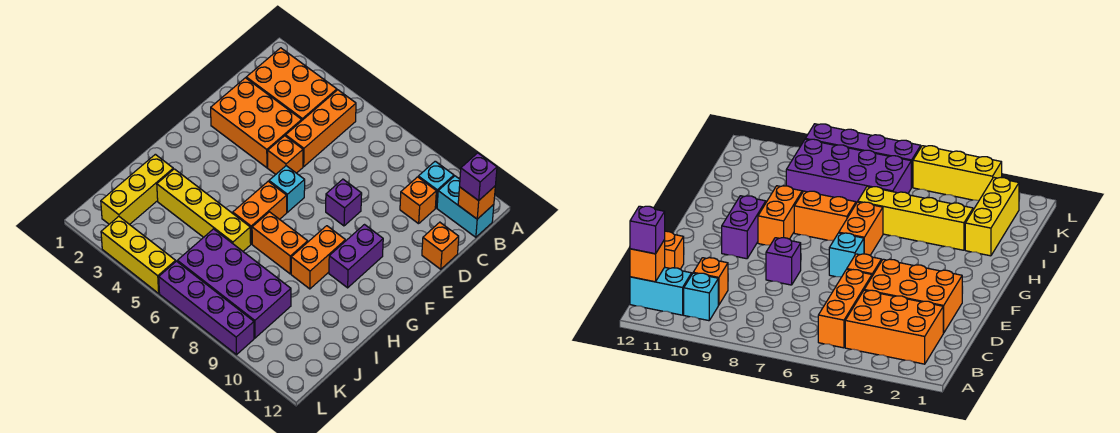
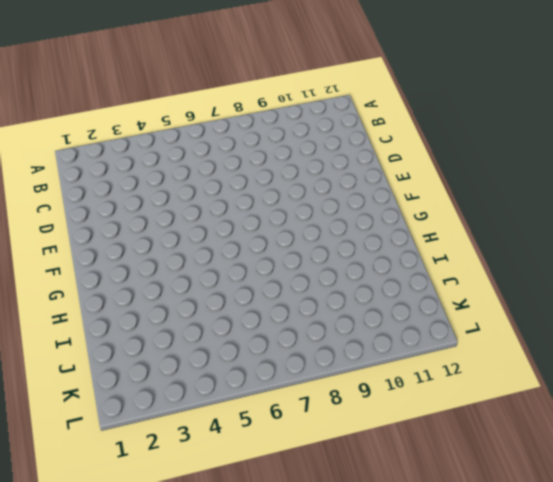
none -> orange brick B2:C4 level 1
none -> orange brick B5:D5 level 1
none -> cyan brick B10 level 1

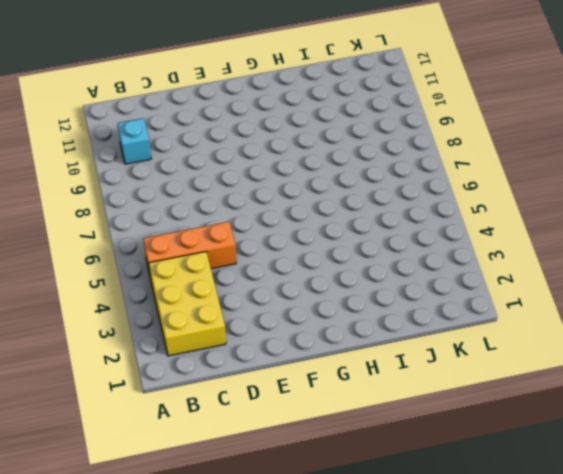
yellow brick B2:C4 level 1 -> orange brick B2:C4 level 1
none -> cyan brick B11:B12 level 1
none -> orange brick C10 level 1
none -> orange brick D2:E4 level 1

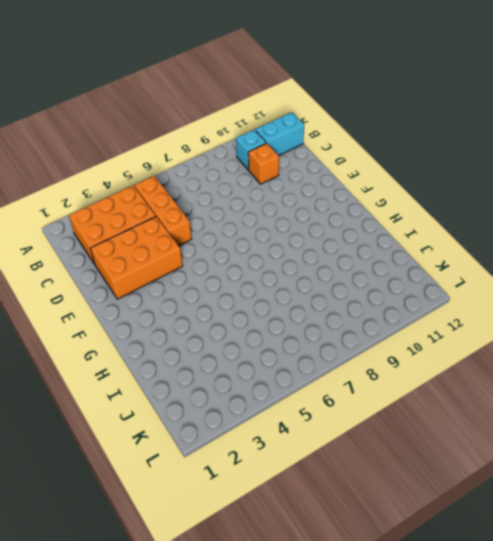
none -> orange brick D12 level 1
none -> orange brick E5 level 1
none -> purple brick E8 level 1

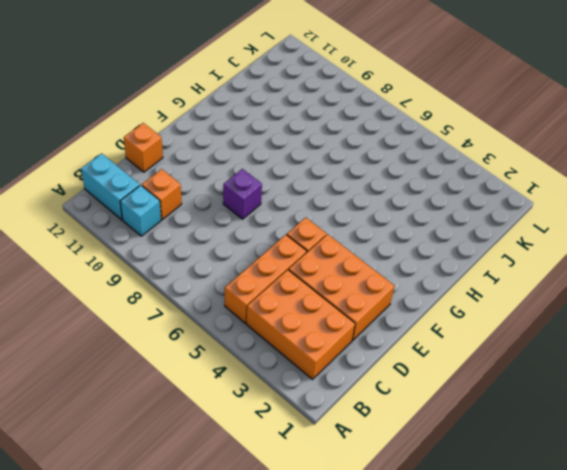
none -> cyan brick F6 level 1
none -> purple brick F10:G10 level 1
none -> orange brick G6:H6 level 1

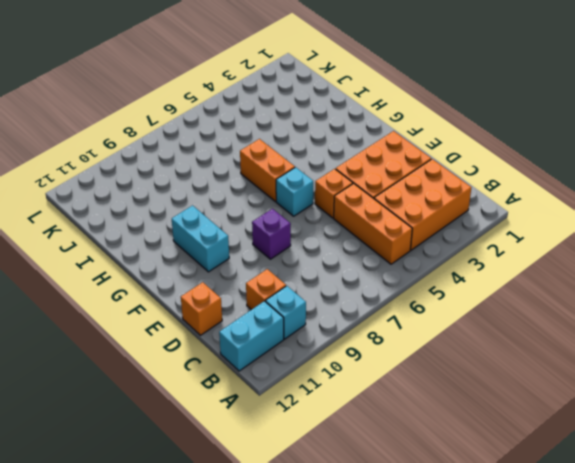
cyan brick F10:G10 level 1 -> purple brick F10:G10 level 1
none -> orange brick G9:H9 level 1
none -> orange brick H7:H8 level 1
none -> yellow brick I2:K2 level 1

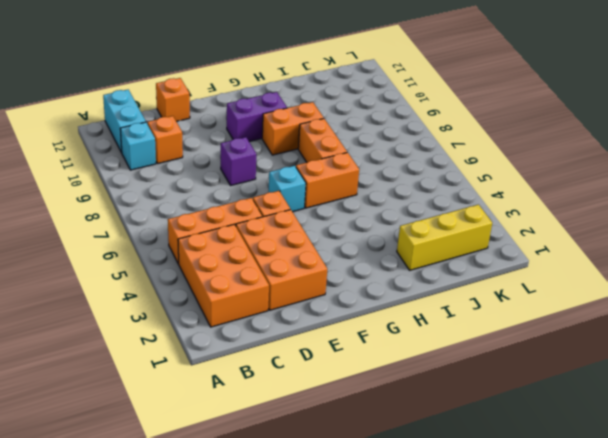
none -> yellow brick I3:I6 level 1
none -> purple brick J6:K9 level 1
none -> yellow brick L3:L5 level 1

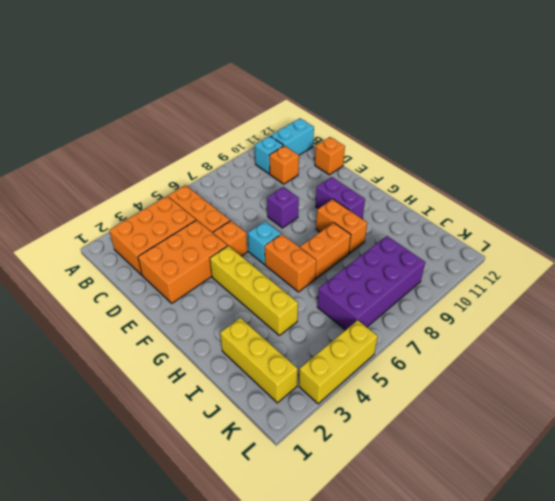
yellow brick F4:I4 level 1 -> yellow brick I3:I6 level 1
none -> purple brick L6:L9 level 1
none -> orange brick B12 level 2
none -> purple brick B12 level 3

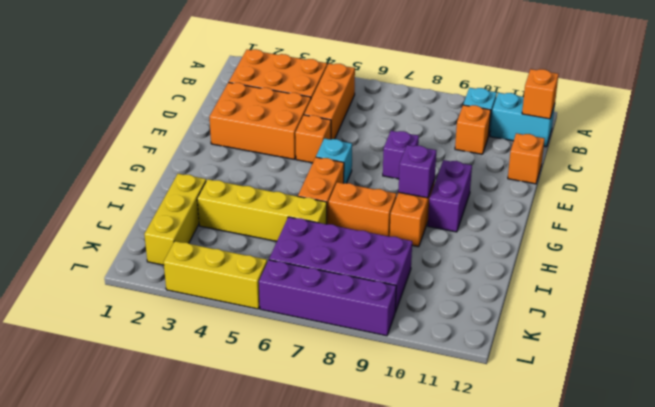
purple brick G9 level 2 -> purple brick B12 level 3

